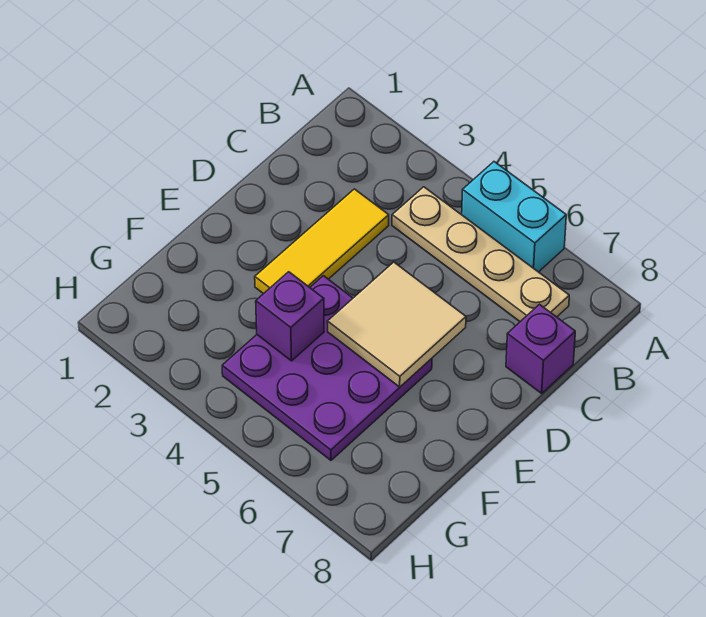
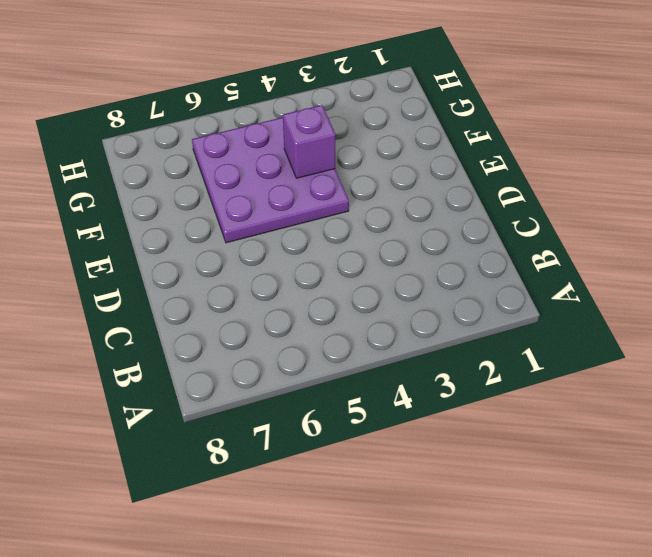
none -> cyan brick A5:A6 level 1
none -> tan plate B4:B7 level 1

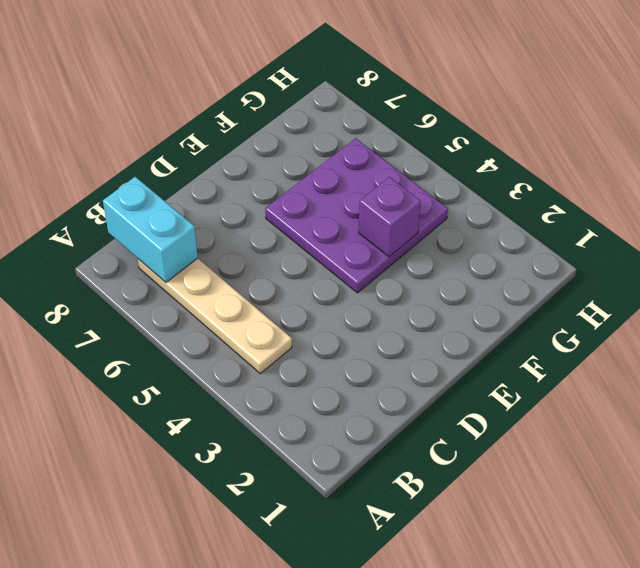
cyan brick B7:B8 level 2 -> cyan brick A5:A6 level 1
none -> yellow tile C3:E3 level 1
none -> purple brick C8 level 1

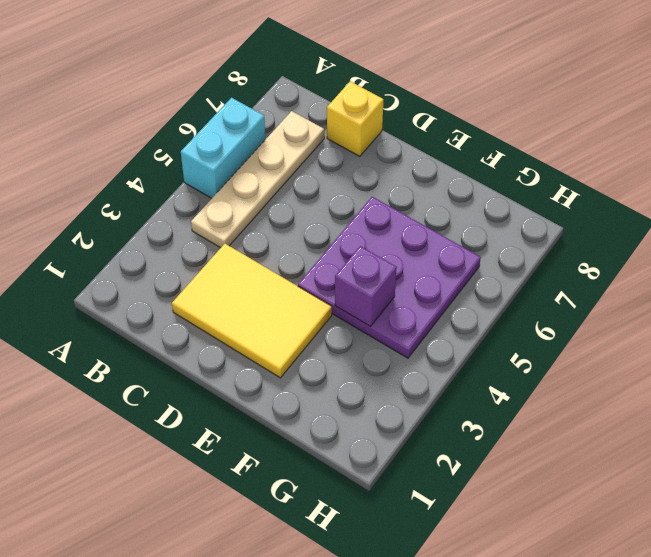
yellow tile C2:E3 level 1 -> yellow tile C3:E3 level 1
yellow brick C8 level 1 -> purple brick C8 level 1
none -> tan tile D5:E6 level 2

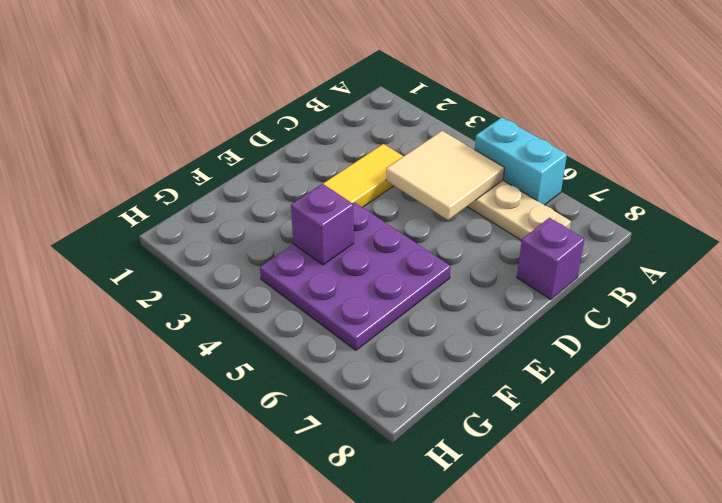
tan tile B4:C5 level 2 -> tan tile D5:E6 level 2

